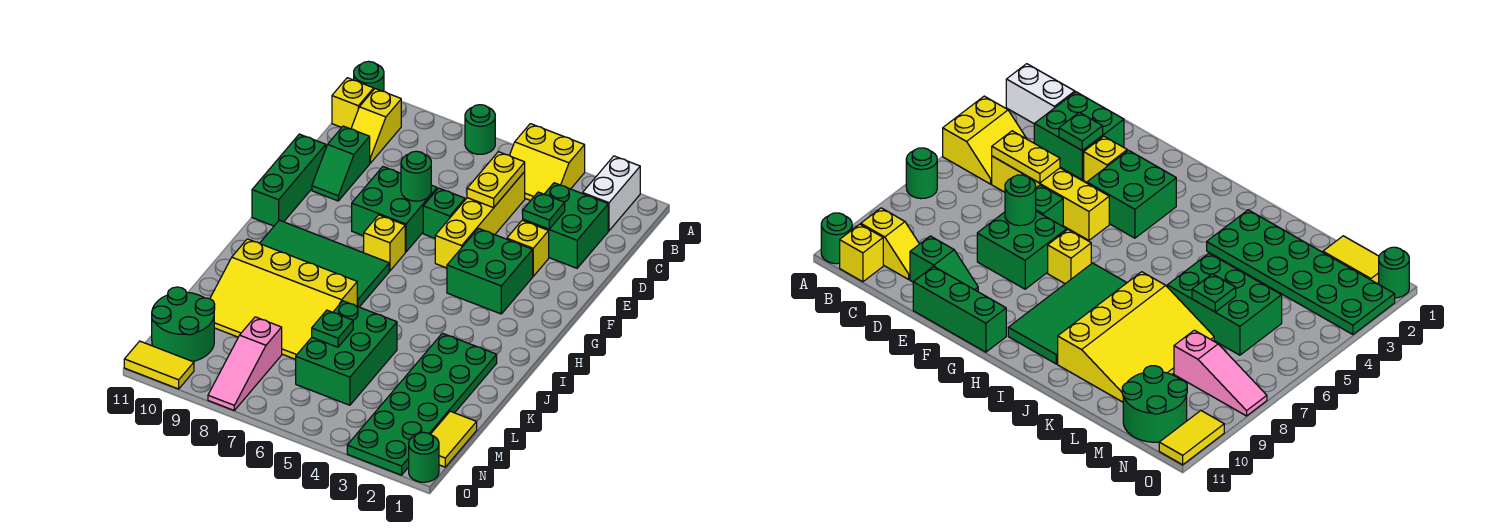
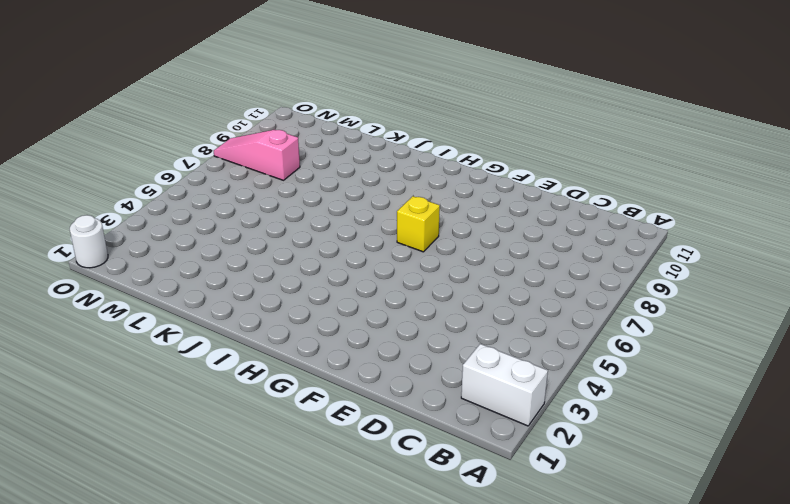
white round brick O1 level 1 -> green round brick O1 level 1
none -> yellow slope A4:B5 level 1 top A
none -> green round brick A7 level 1
none -> green round brick A11 level 1

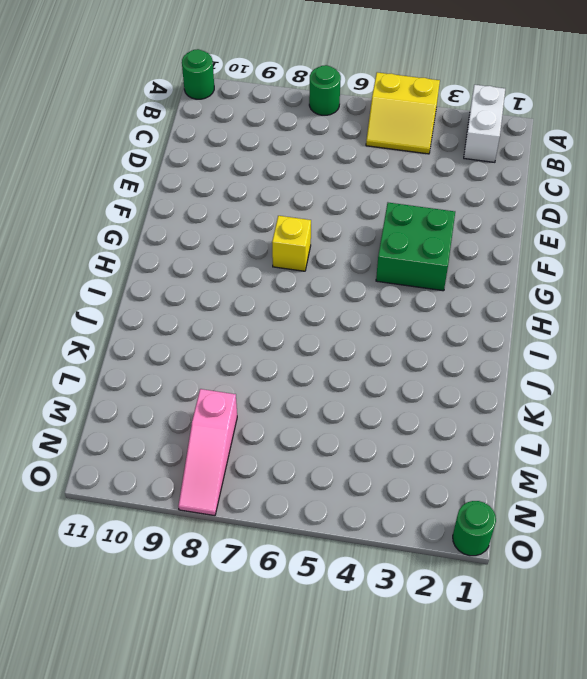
none -> yellow slope B10:C10 level 1 top B
none -> yellow brick B11 level 1
none -> green brick C2:D3 level 1

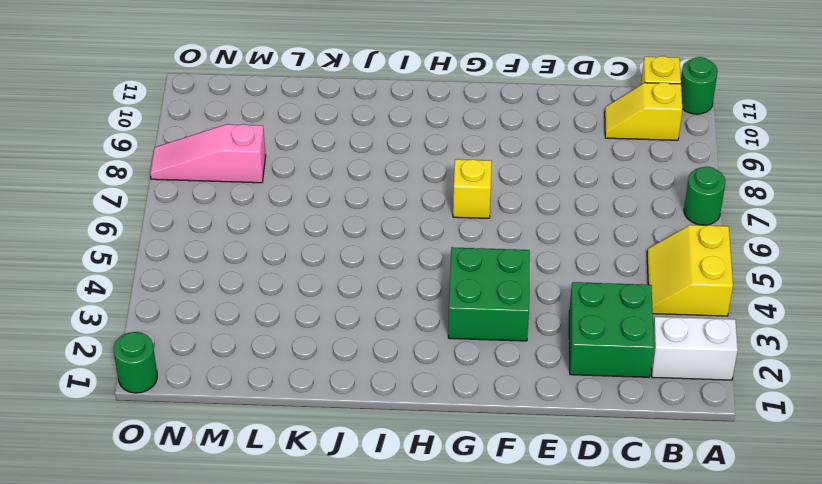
none -> yellow brick C5:F5 level 1
none -> green slope D10:E10 level 1 top D
none -> yellow brick E3 level 1

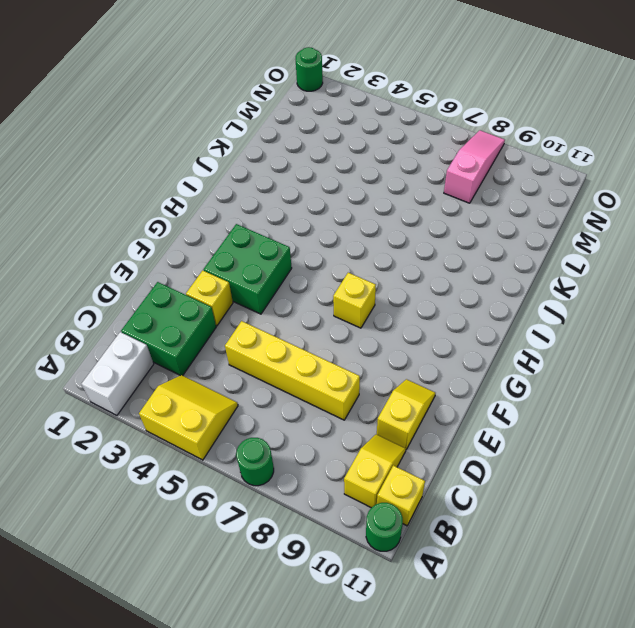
yellow brick D5:D8 level 1 -> yellow brick C5:F5 level 1
yellow slope D10:E10 level 1 top D -> green slope D10:E10 level 1 top D
none -> green brick E6 level 1
none -> green brick E7:F8 level 1
none -> green brick E11:G11 level 1

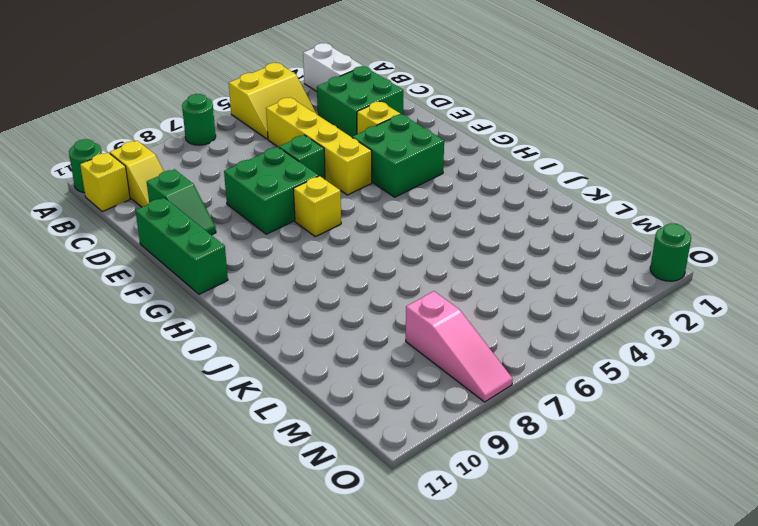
none -> green tile H7:I10 level 1
none -> green plate J2:O3 level 1
none -> yellow slope J7:L10 level 1 top J

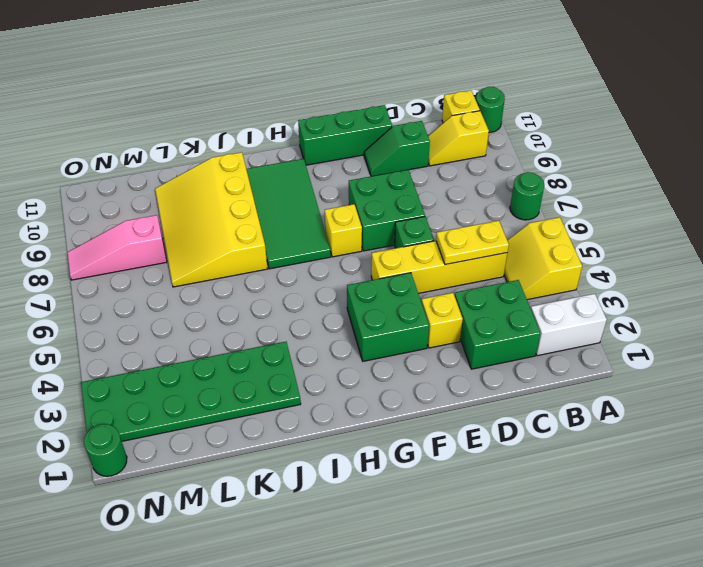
none -> green brick K5:M6 level 1
none -> yellow tile M1:N1 level 1
none -> green round brick M10:N11 level 1

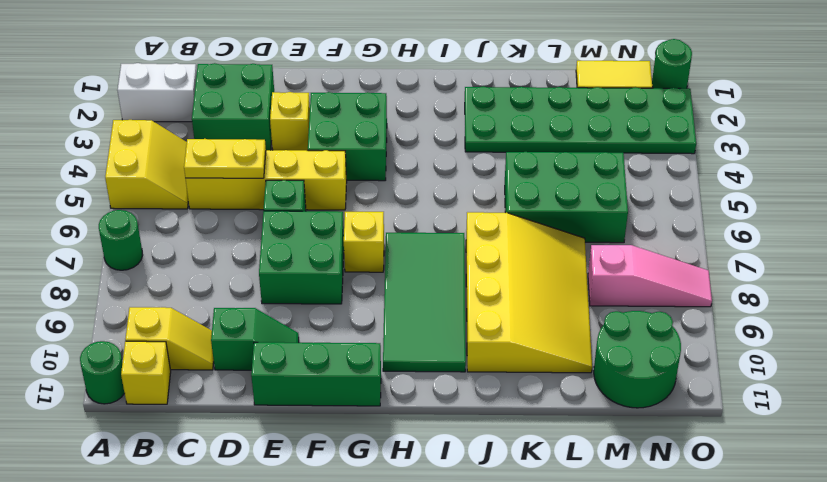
none -> yellow tile O10:O11 level 1
none -> green plate D3 level 2
none -> green round brick E7 level 2

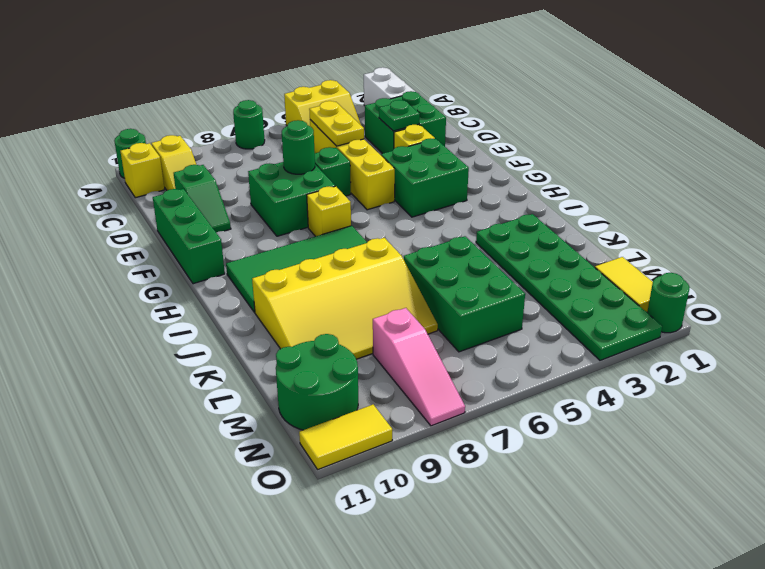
none -> green plate L6 level 2

